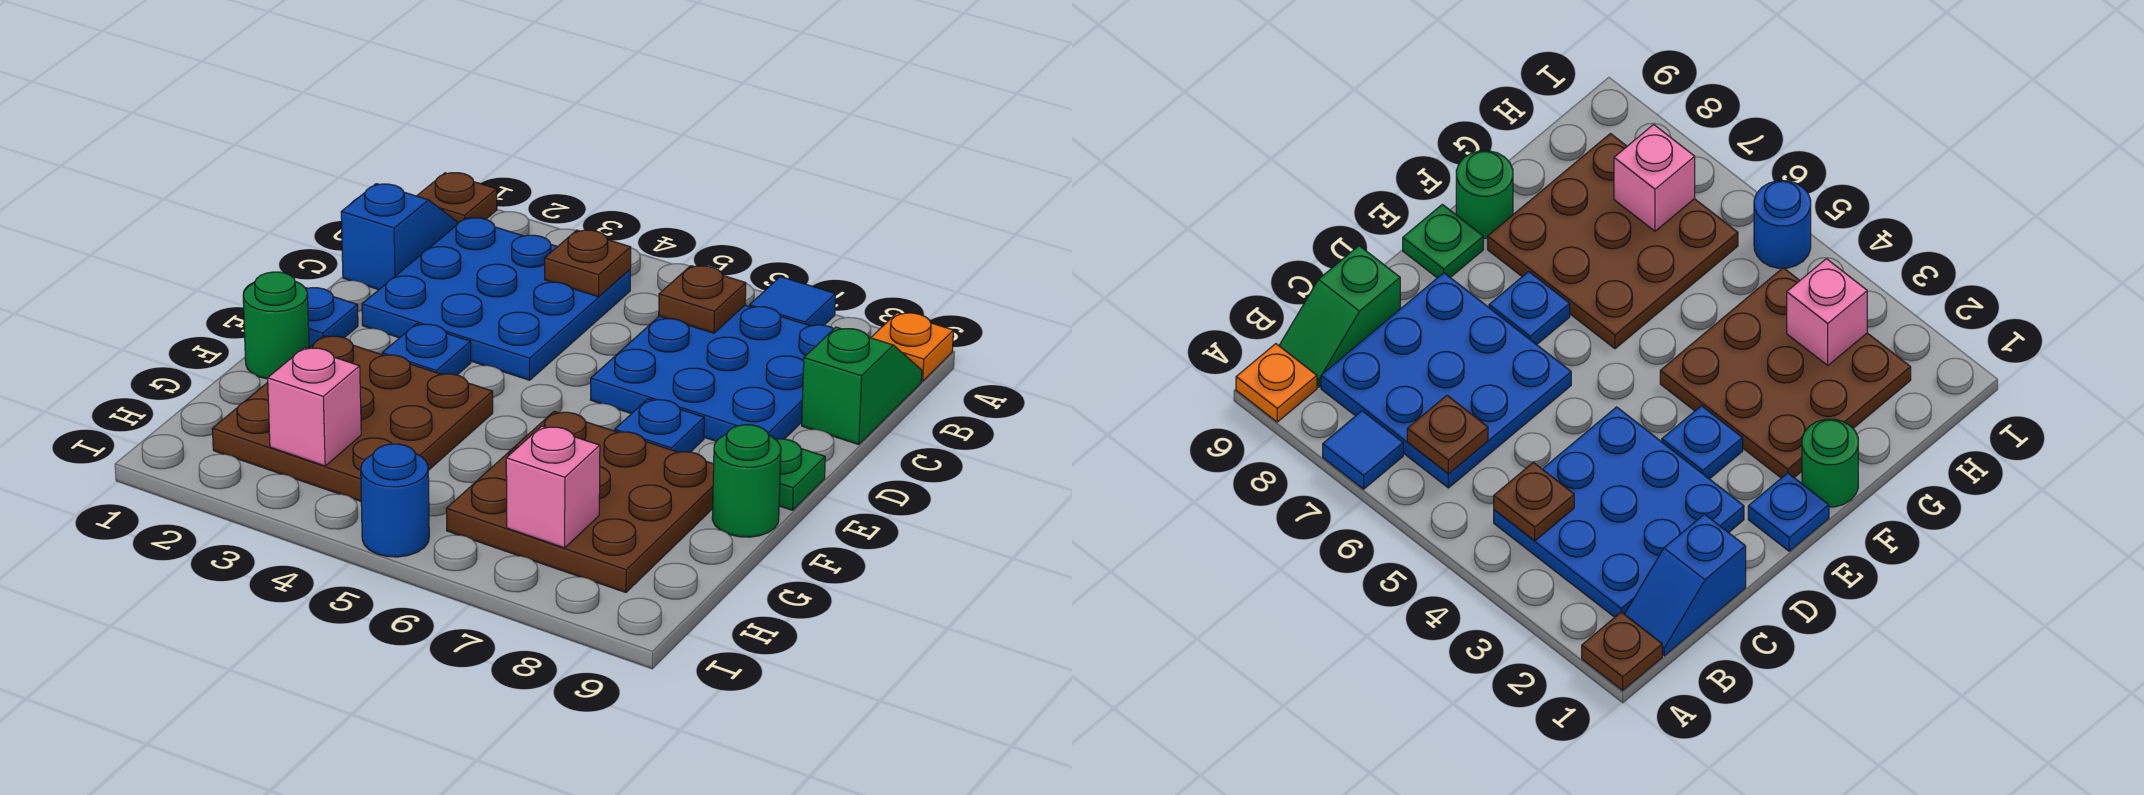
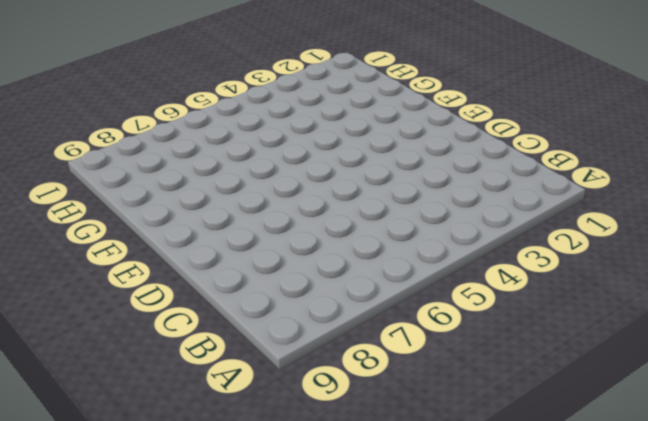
none -> brown plate A1 level 1
none -> blue tile A7 level 1
none -> orange plate A9 level 1

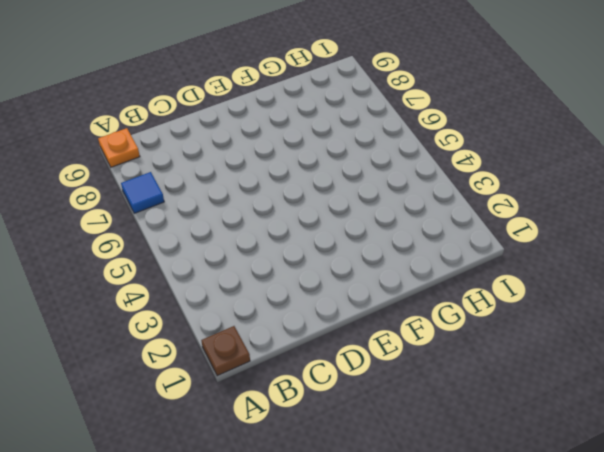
none -> blue slope B1:C1 level 1 top C
none -> blue plate B2:D4 level 1
none -> blue plate B6:D8 level 1

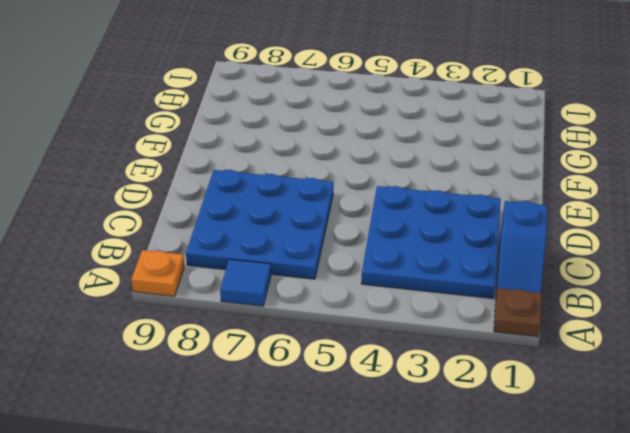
none -> green slope B9:C9 level 1 top C
none -> blue plate E1 level 1
none -> blue plate E3 level 1

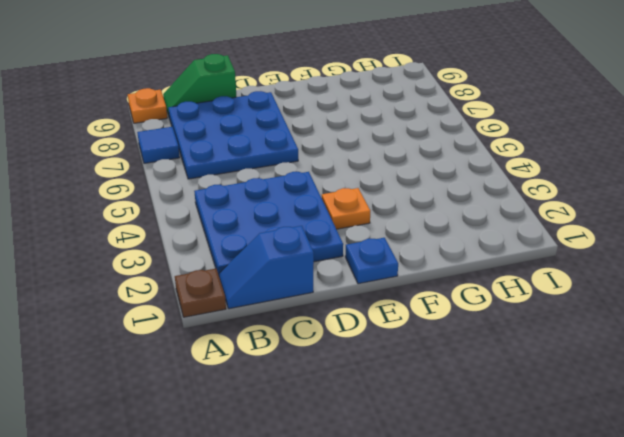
orange plate E3 level 1 -> blue plate E3 level 1
none -> blue plate E7 level 1
none -> green plate E9 level 1
none -> green round brick F1 level 1

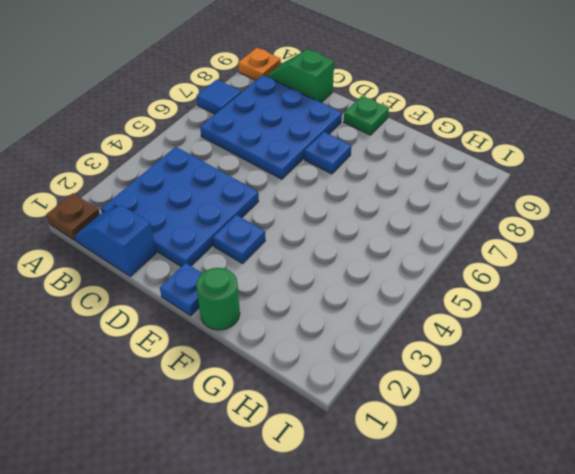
none -> brown plate F2:H4 level 1
none -> brown plate F6:H8 level 1
none -> green round brick F9 level 1

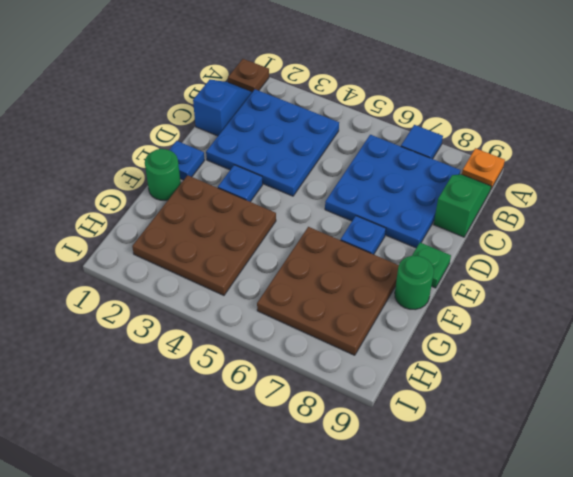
none -> blue round brick I5 level 1
none -> brown plate B4 level 2
none -> brown plate B6 level 2

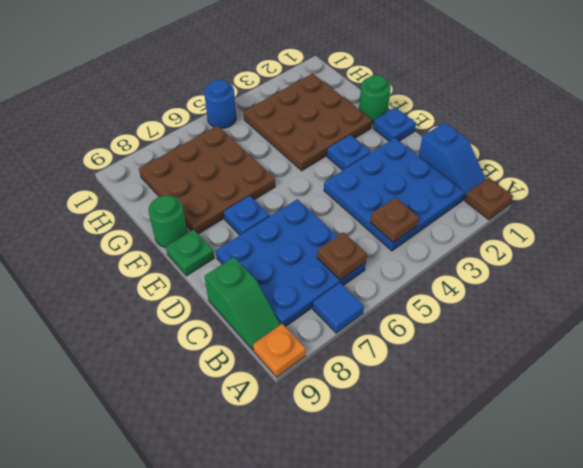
none -> pink brick H3 level 2
none -> pink brick H7 level 2

